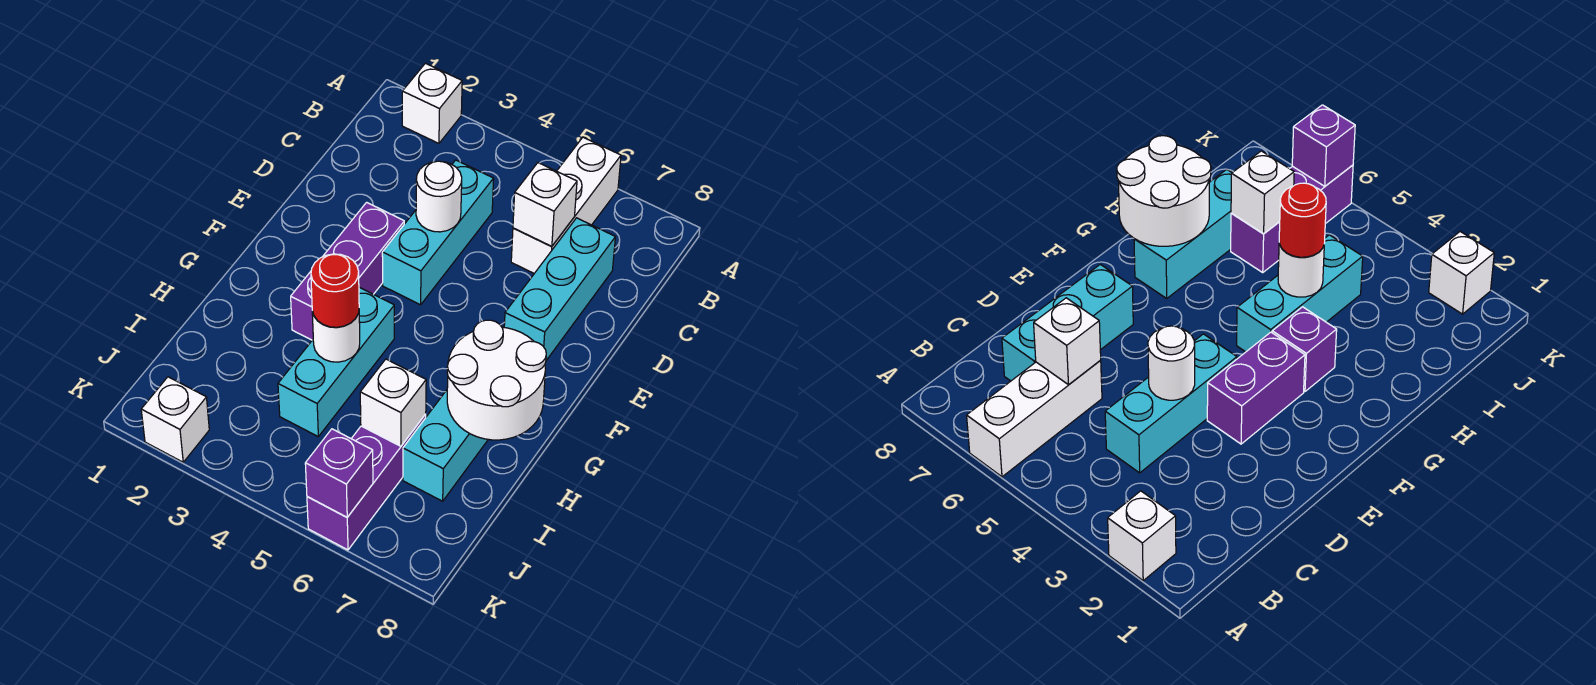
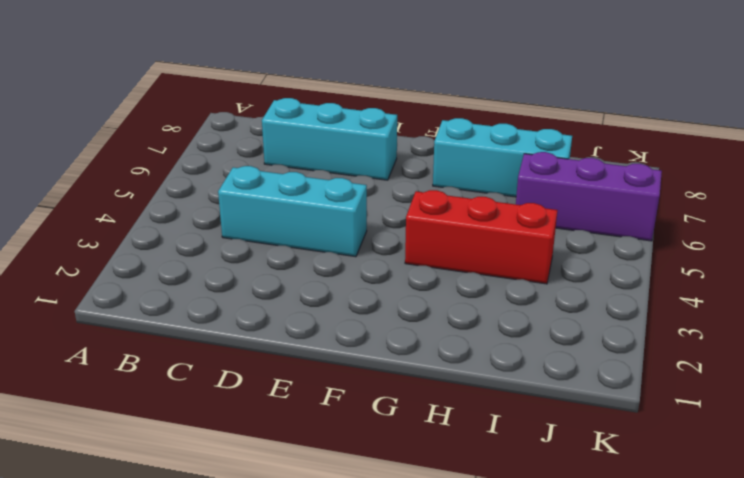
red brick G4:I4 level 1 -> cyan brick G4:I4 level 1
none -> white brick A2 level 1
none -> white brick A6:C6 level 1
none -> purple brick E3:F3 level 1

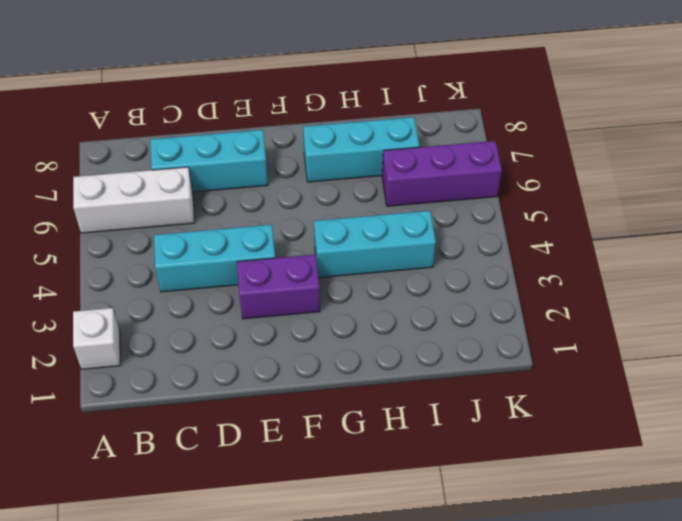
none -> purple brick G3 level 1
none -> white brick K2 level 1
none -> white brick C6 level 2

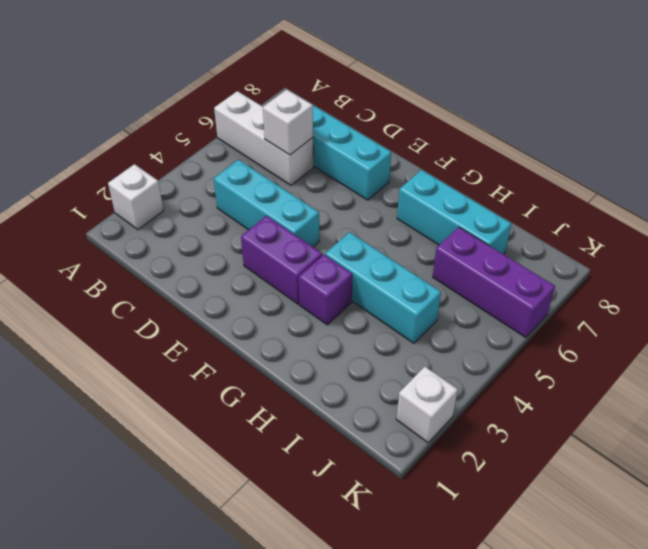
none -> white round brick D4 level 2
none -> white round brick G7:H8 level 2
none -> white round brick H4 level 2

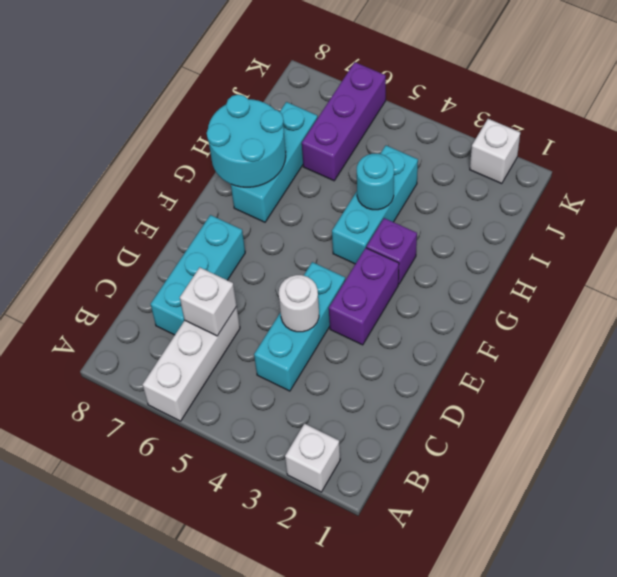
cyan round brick G7:H8 level 2 -> white round brick G7:H8 level 2
cyan round brick H4 level 2 -> white round brick H4 level 2
none -> white brick I6 level 2
none -> purple brick K6 level 2
none -> red round brick H4 level 3

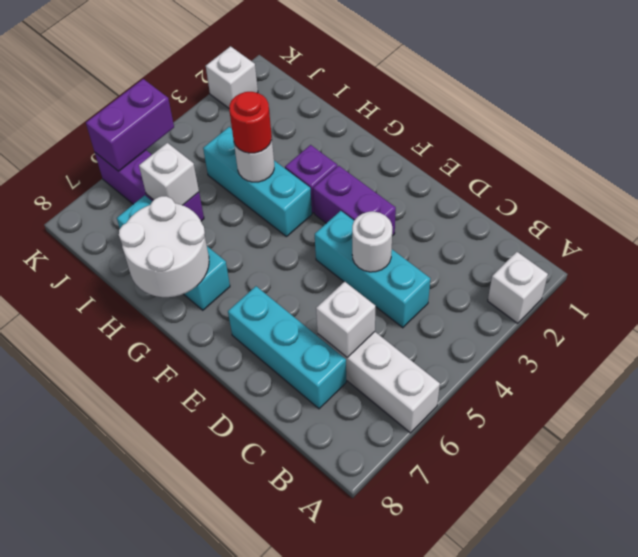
purple brick K5:K6 level 2 -> purple brick K6 level 2

